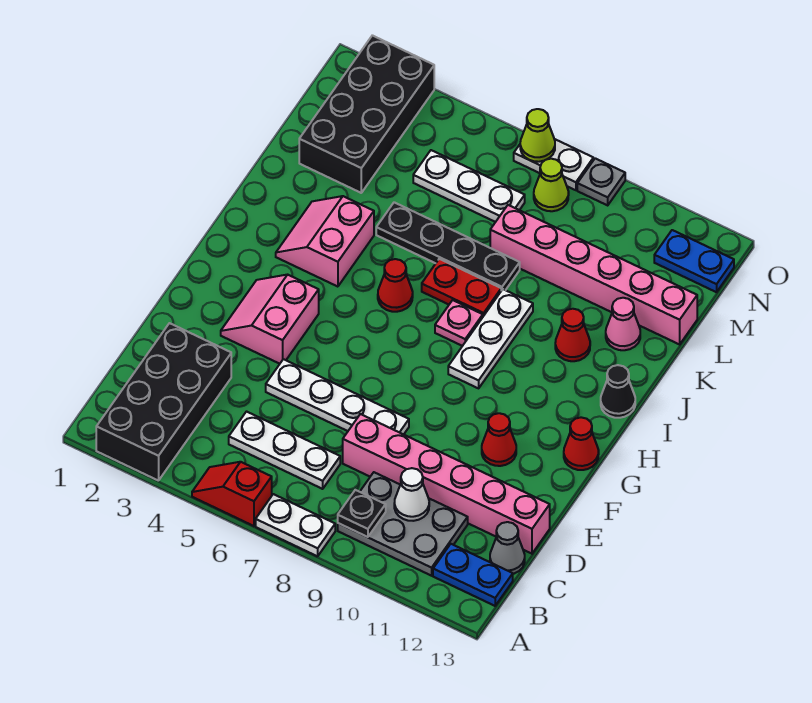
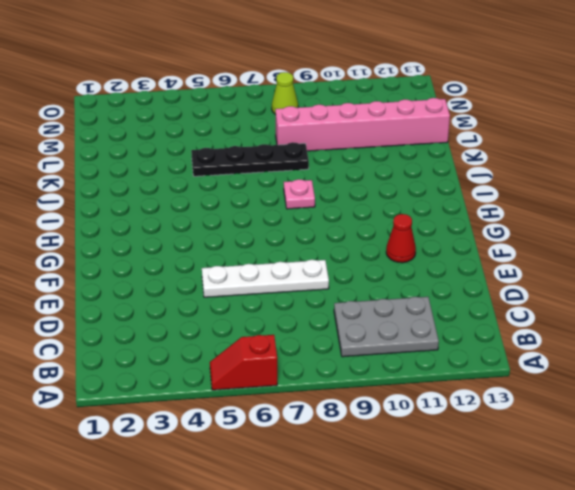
none -> black brick A2:D3 level 1
none -> white plate A7:A8 level 1
none -> blue plate B12:B13 level 1
none -> white plate C5:C7 level 1

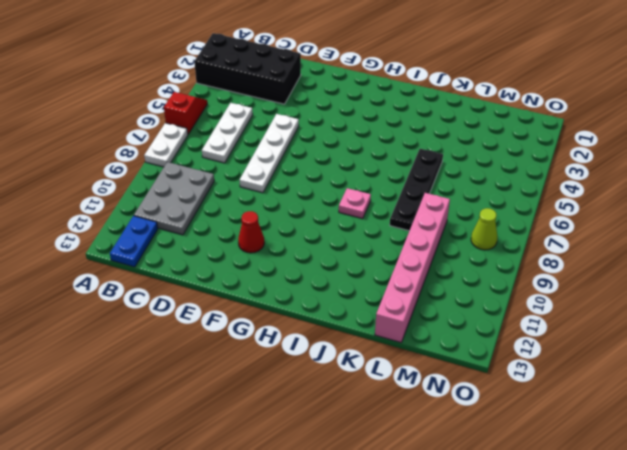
none -> grey cone C13 level 1
none -> pink brick D8:D13 level 1
none -> pink slope F3:G4 level 1 top 4
none -> red cone G13 level 1

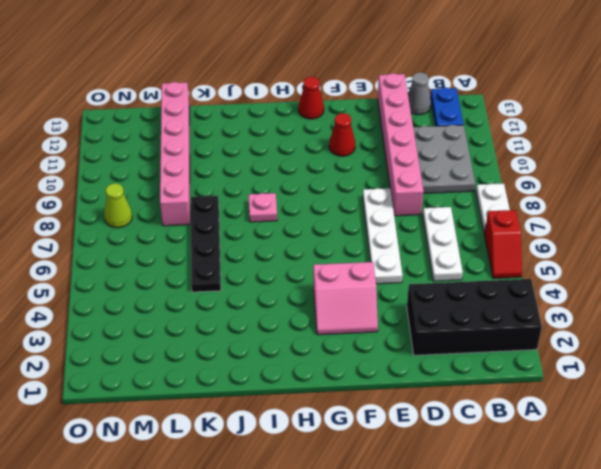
none -> white plate H9:J9 level 1
none -> pink slope I3:J4 level 1 top 4
none -> red cone I6 level 1
none -> black cone I13 level 1

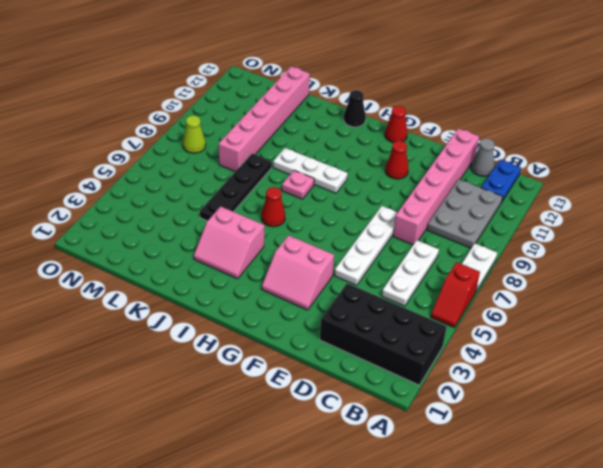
none -> red plate J7:J8 level 1
none -> red cone J11 level 1
none -> pink cone K12 level 1
none -> black brick L2:O3 level 1

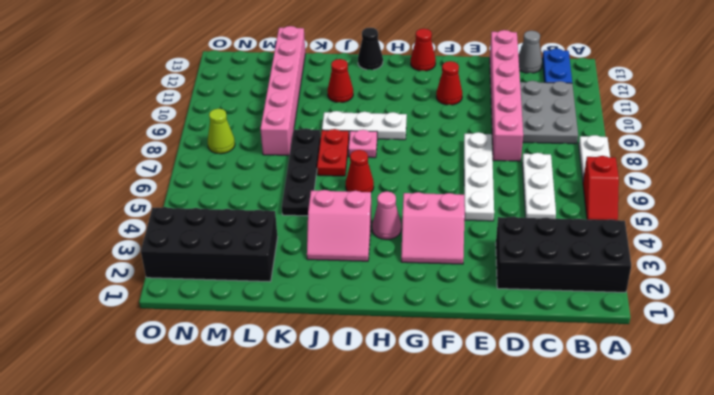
pink cone H4 level 1 -> pink cone K12 level 1
none -> white plate M5:M7 level 1
none -> blue plate N12:N13 level 1
none -> white plate O7:O8 level 1
none -> grey plate O9 level 1

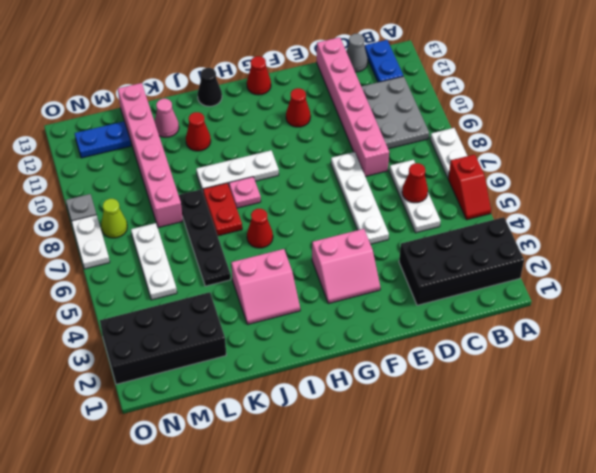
red cone C6 level 2 -> none
blue plate M12:N12 level 1 -> blue plate N12:N13 level 1
none -> black plate B9 level 2
none -> white cone C10 level 2
none -> lime cone O7 level 2

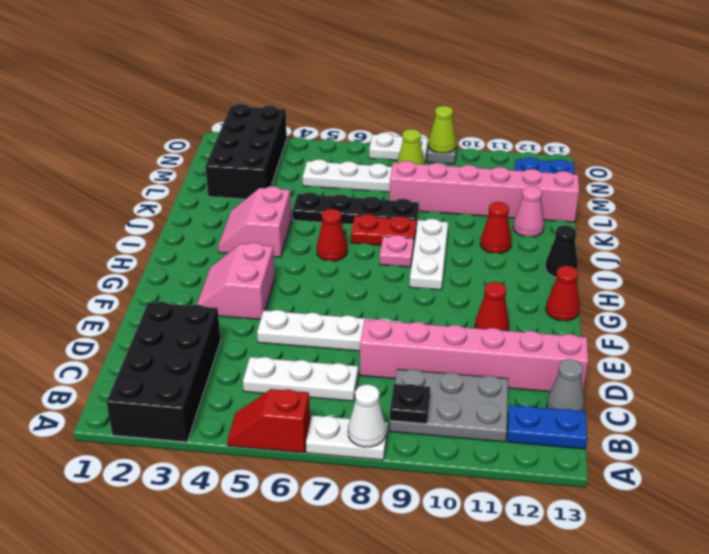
white cone A8 level 2 -> white cone C10 level 2
lime cone O9 level 2 -> lime cone O7 level 2

